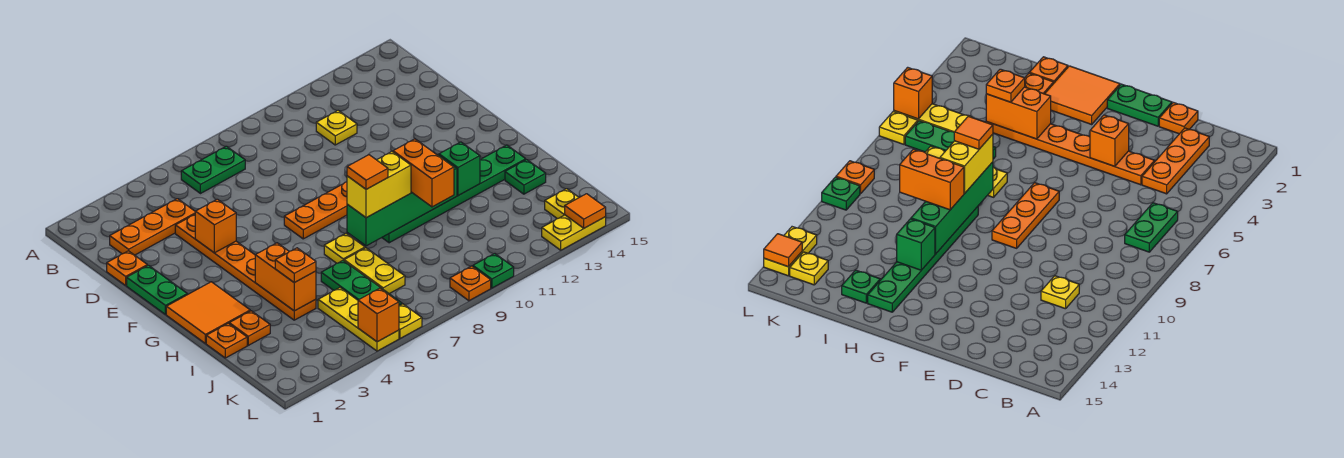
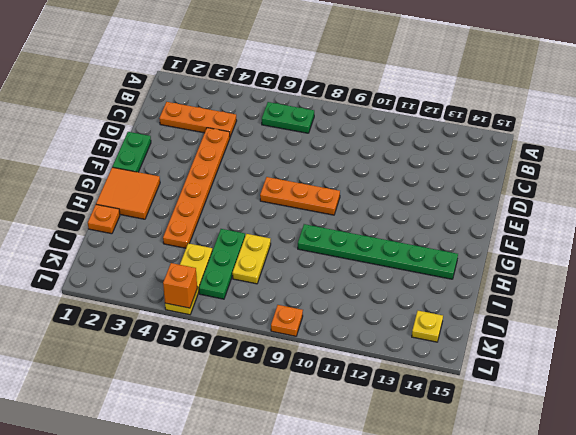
none -> yellow plate C11 level 1
none -> orange plate D1 level 1
none -> yellow plate H7 level 1
none -> orange plate I2 level 1

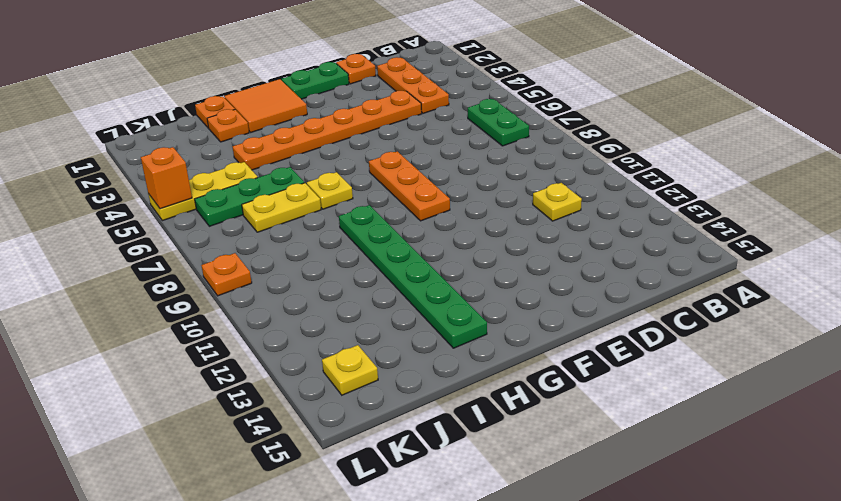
none -> green plate I14 level 1
none -> yellow plate L6 level 1
none -> green plate L10 level 1
none -> yellow plate L13:L14 level 1

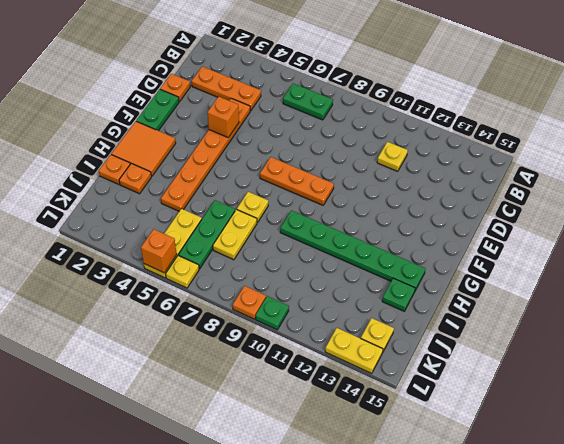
none -> orange brick H4:I4 level 2
none -> green brick H8:H11 level 2
none -> green brick H12 level 2
none -> orange tile L14 level 2

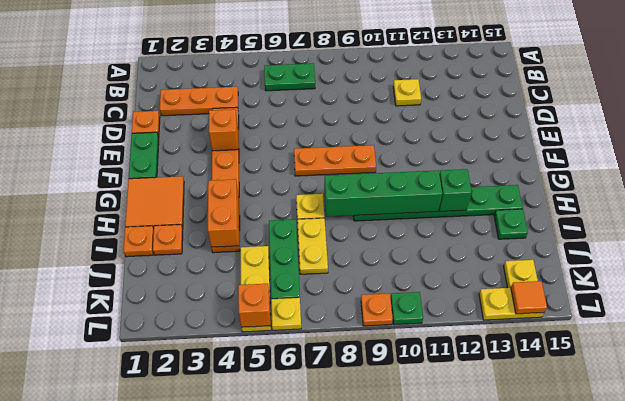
none -> yellow brick H8:H9 level 3
none -> orange brick H10:I10 level 3
none -> orange plate I4 level 3
none -> orange tile H8 level 4

